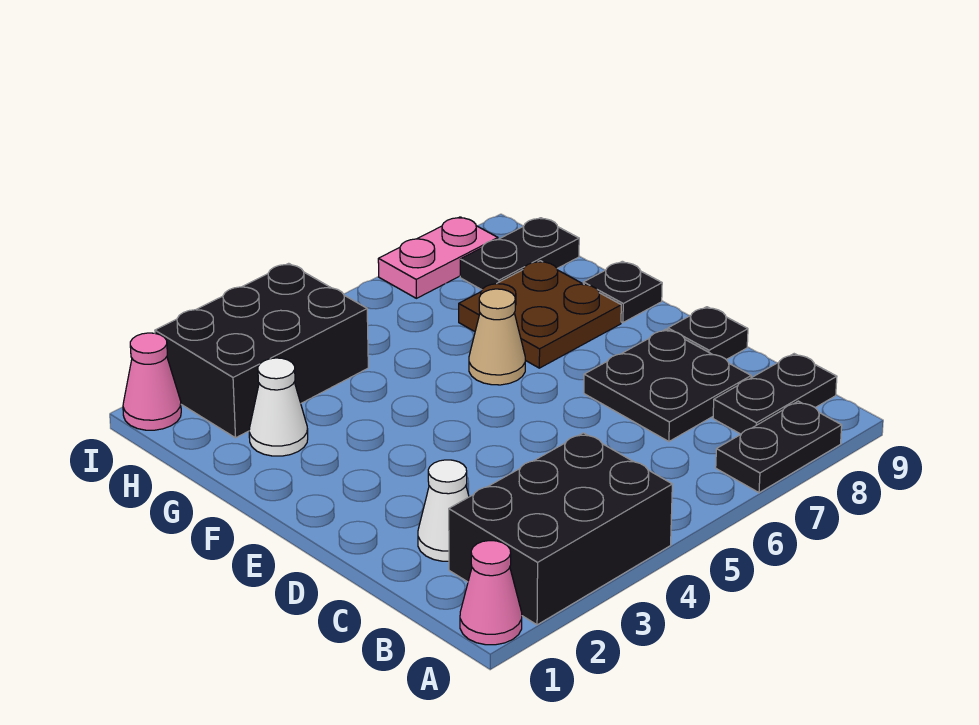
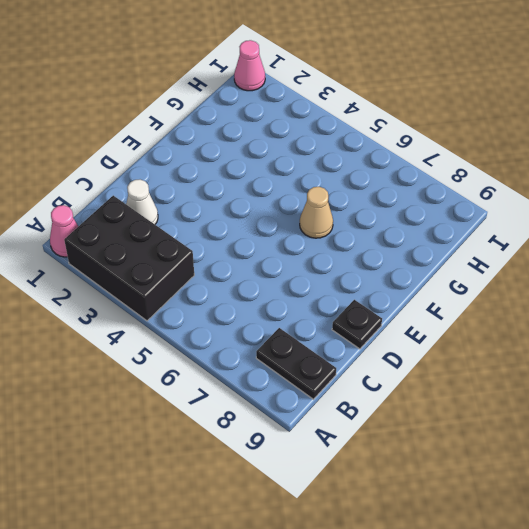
none -> black plate A7:A8 level 1
none -> black plate C7:D8 level 1
none -> brown plate F7:G8 level 1

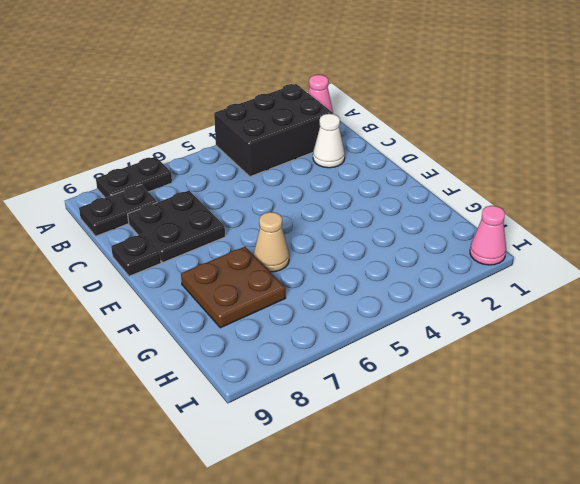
none -> black plate F9 level 1
none -> white cone G2 level 1
none -> black brick H2:I4 level 1

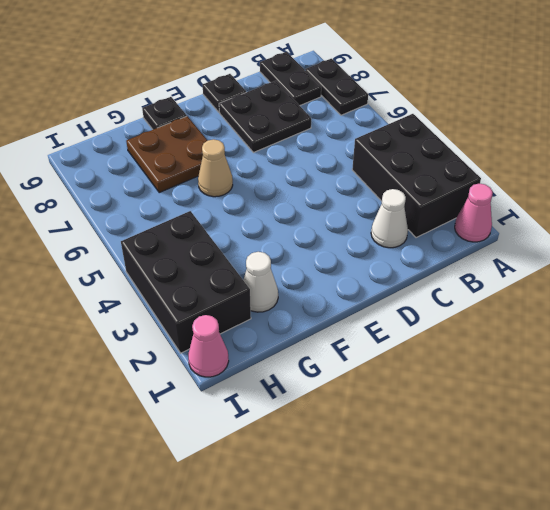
none -> black plate H8:H9 level 1
none -> pink plate I7:I8 level 1

